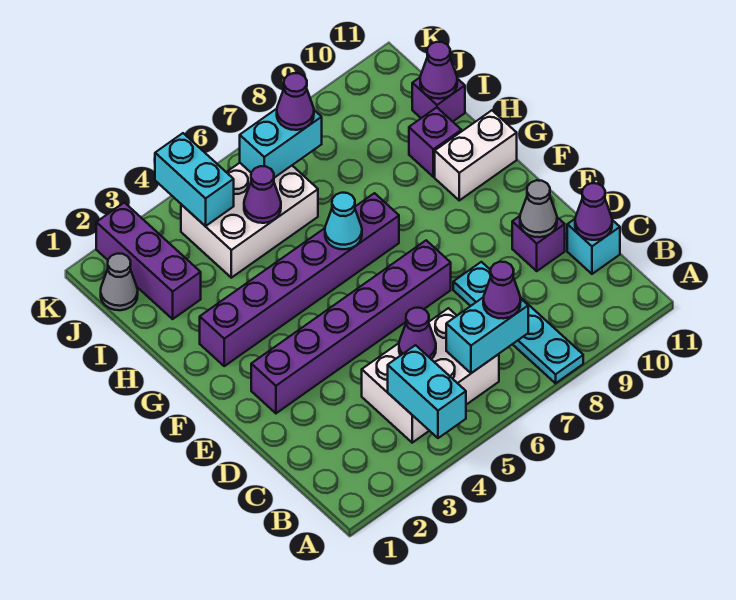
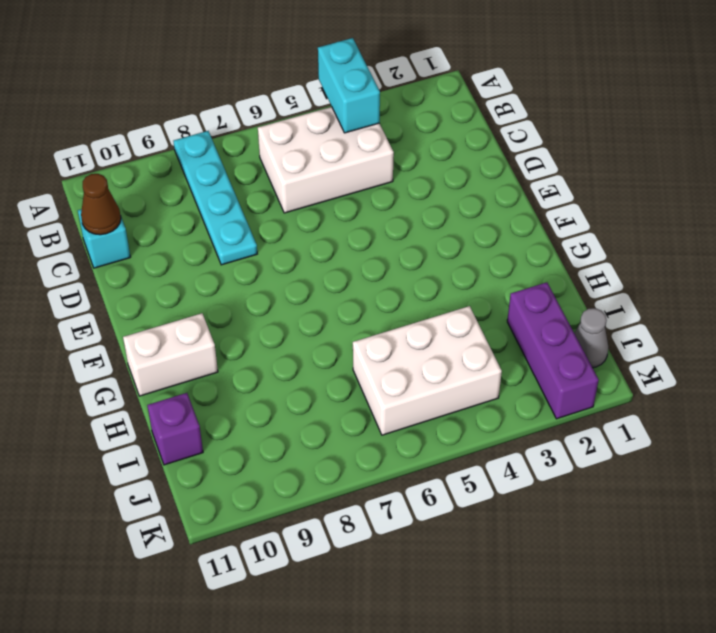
brown cone C11 level 2 -> purple cone C11 level 2
none -> purple brick D10 level 1
none -> purple brick E2:E7 level 1
none -> purple brick G2:G7 level 1

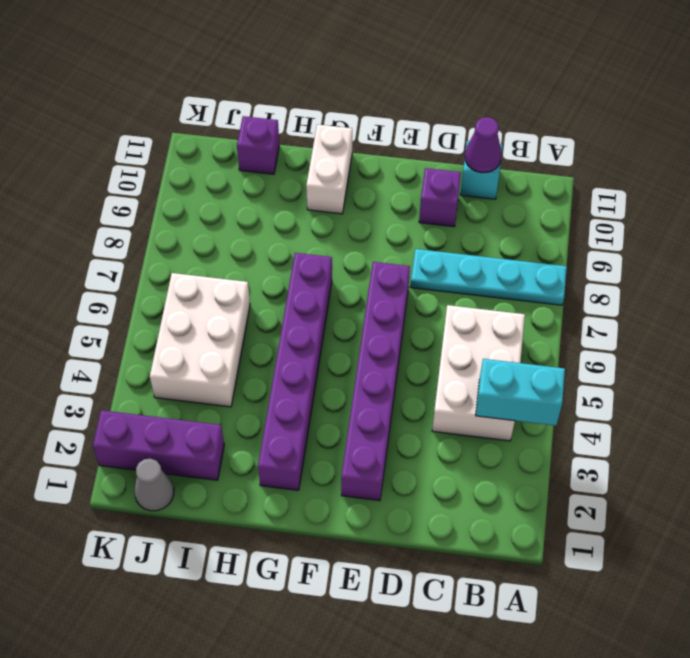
none -> purple brick H10 level 1
none -> cyan brick B6:B7 level 2
none -> purple cone C5 level 2

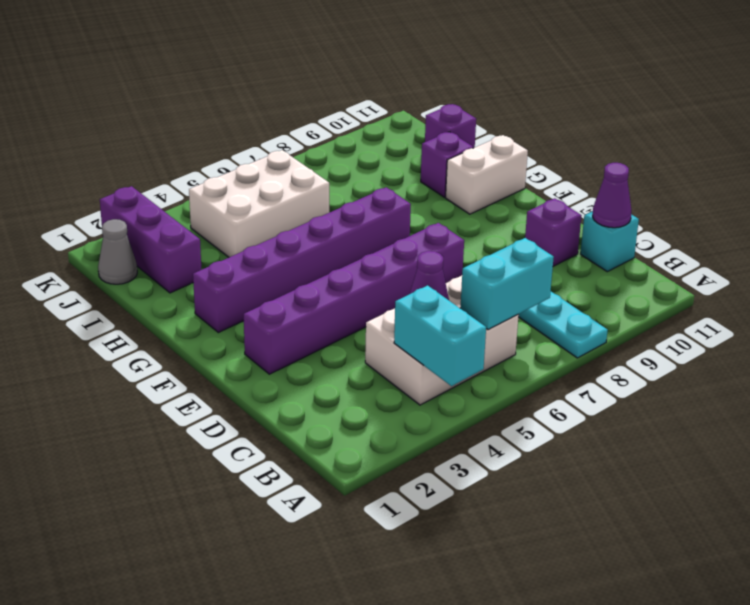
none -> grey cone D10 level 2
none -> cyan cone G6 level 2
none -> purple cone I5 level 2

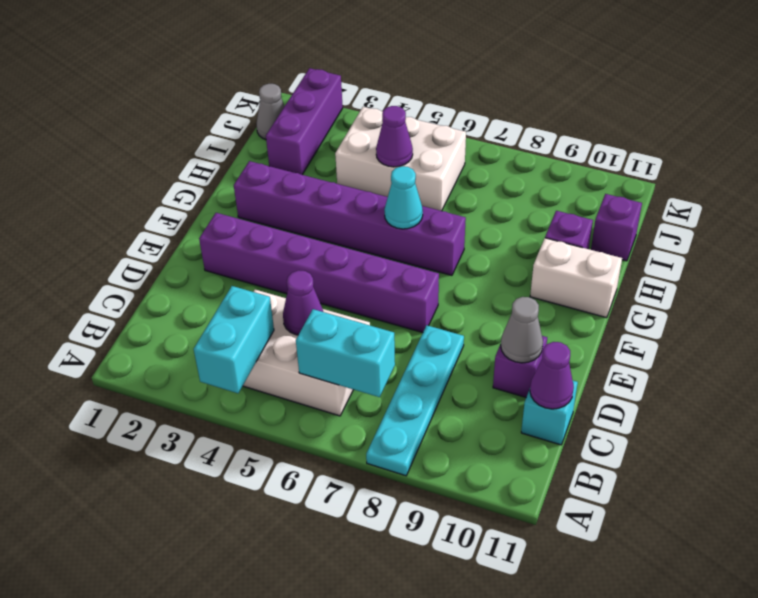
none -> purple cone I11 level 2
none -> cyan brick J4:K4 level 2
none -> cyan brick J6:J7 level 2

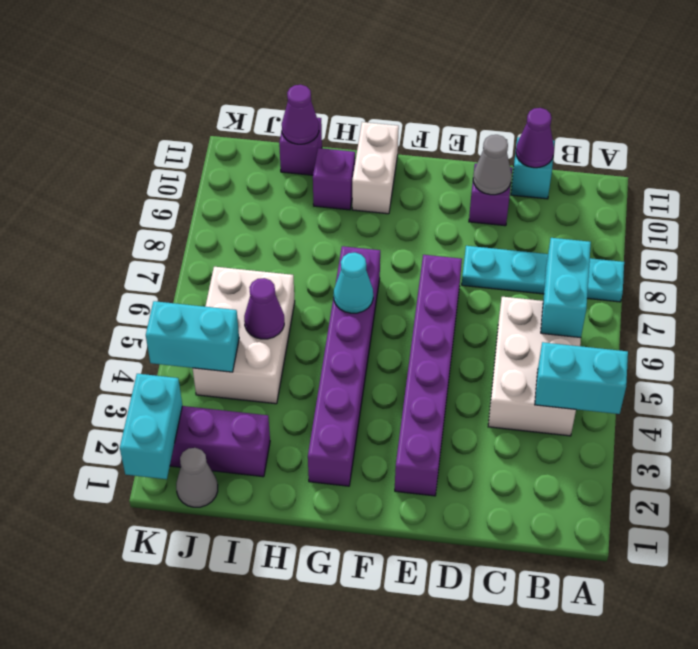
cyan brick K1:K2 level 2 -> cyan brick J6:J7 level 2
none -> purple cone C5 level 2
none -> purple cone B7 level 3
none -> purple cone J7 level 3

